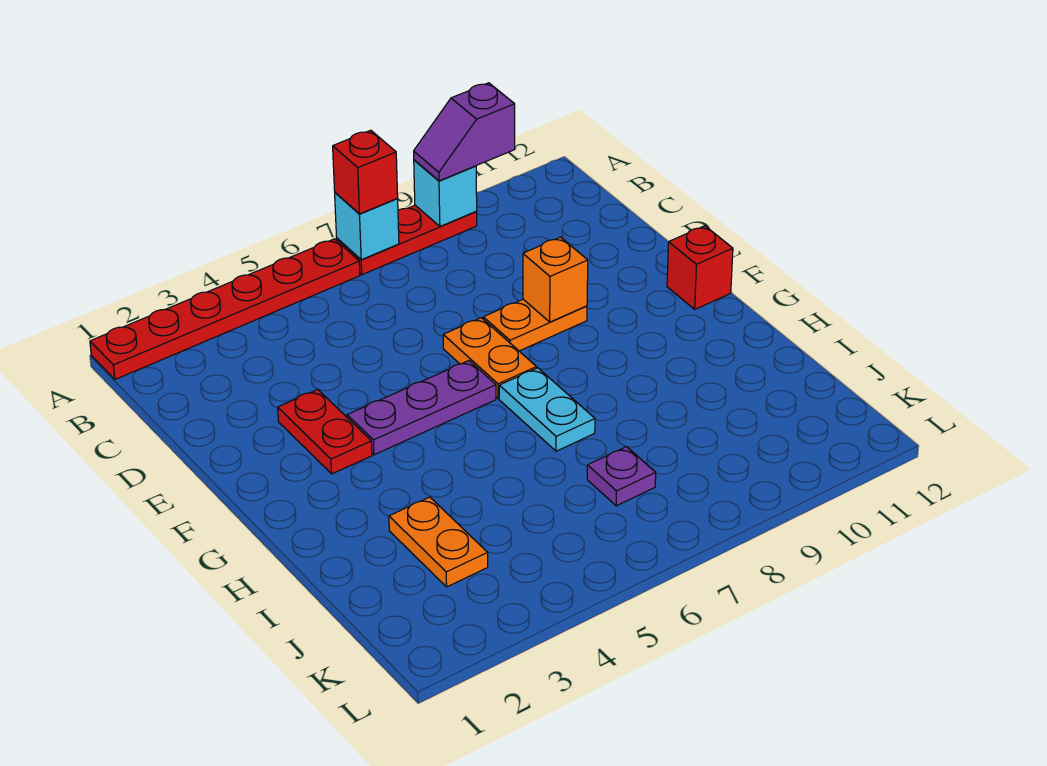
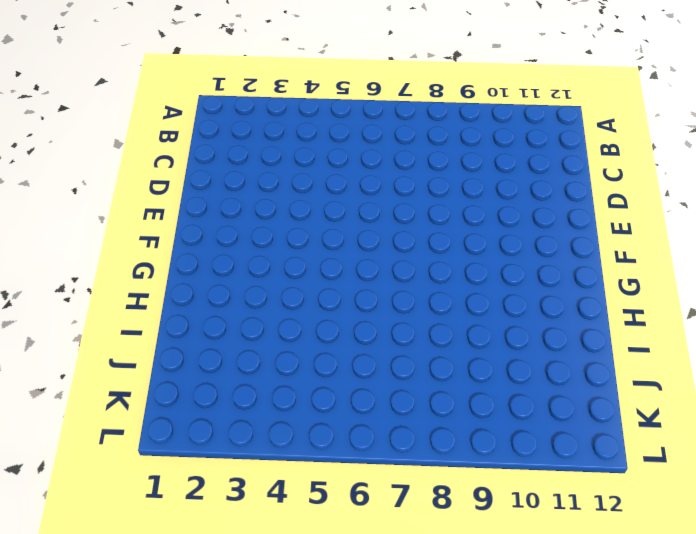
none -> red plate A1:A6 level 1
none -> red plate A7:A9 level 1
none -> red plate E3:F3 level 1

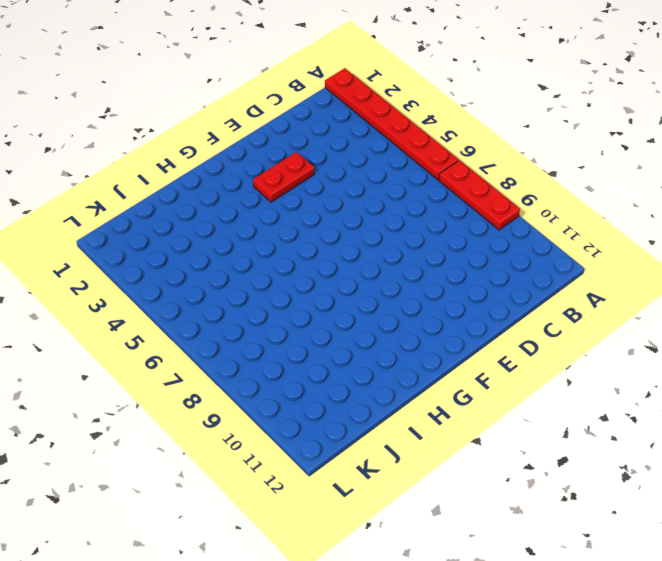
none -> orange plate E7:F7 level 1
none -> orange plate E8:E9 level 1
none -> purple plate F4:F6 level 1

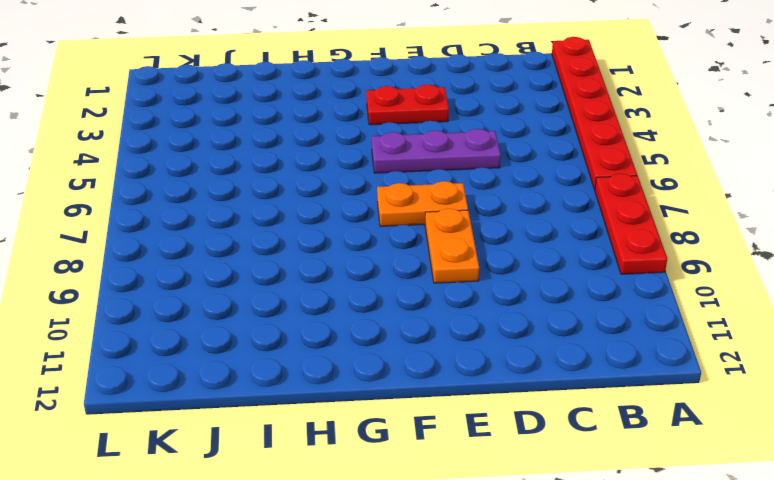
purple plate D5:F5 level 1 -> purple plate F4:F6 level 1
none -> red brick F12 level 1
none -> cyan plate G7:H7 level 1
none -> orange plate I3:J3 level 1

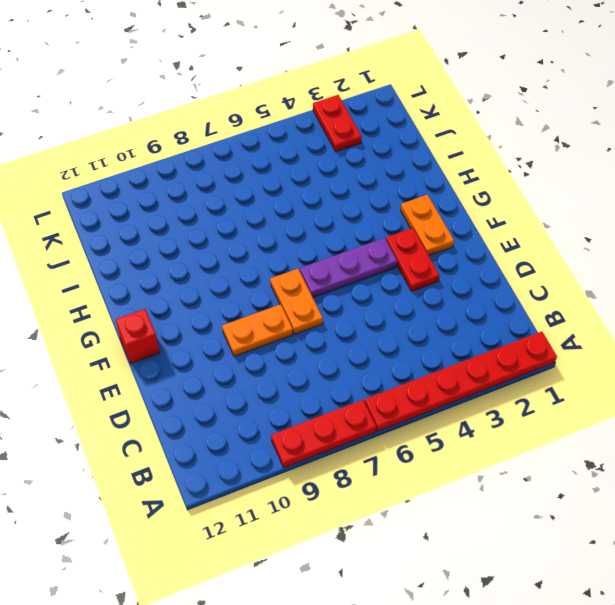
orange plate F2:G2 level 1 -> orange plate I3:J3 level 1
red plate K3:L3 level 1 -> none
none -> cyan plate G7:H7 level 1
none -> purple plate J7 level 1
none -> cyan brick A7 level 2

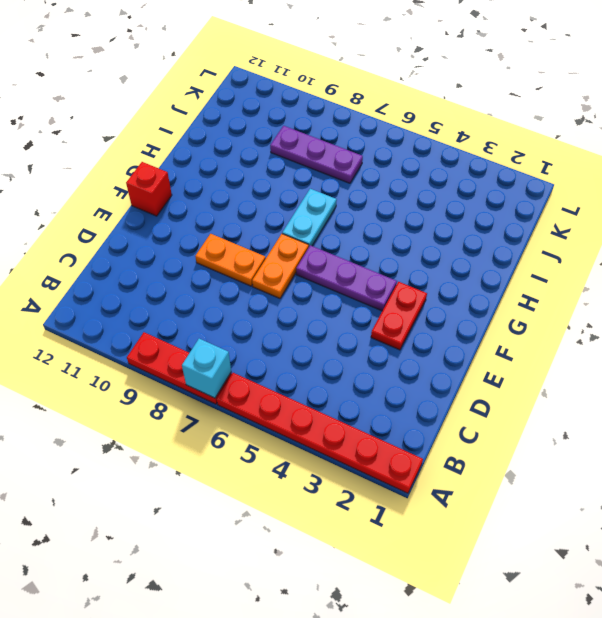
purple plate J7:J9 level 1 -> purple plate J7 level 1
none -> orange plate I3:J3 level 1
none -> cyan brick A9 level 2
none -> orange brick E9 level 2

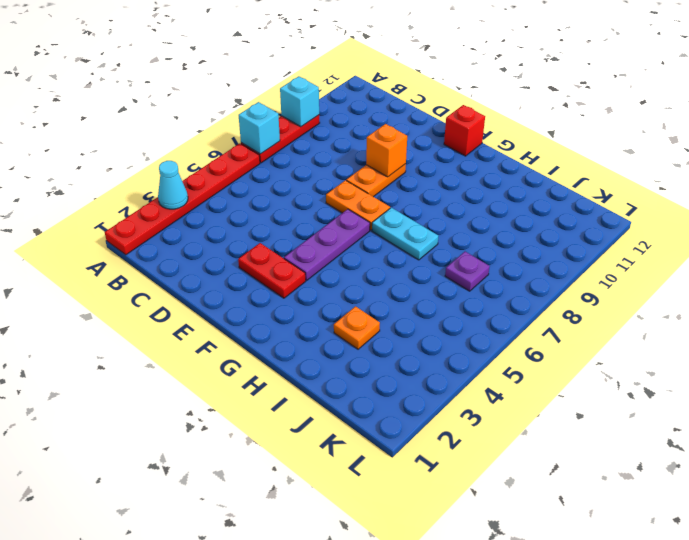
cyan cone A3 level 2 -> none
orange plate I3 level 1 -> orange plate I3:J3 level 1
none -> red brick A7 level 3
none -> purple slope A9:A10 level 3 top 10

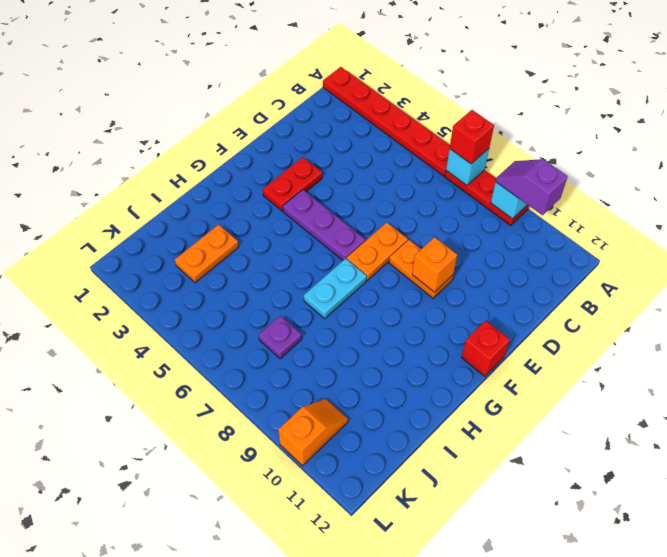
orange slope K10:L10 level 1 top L -> none

